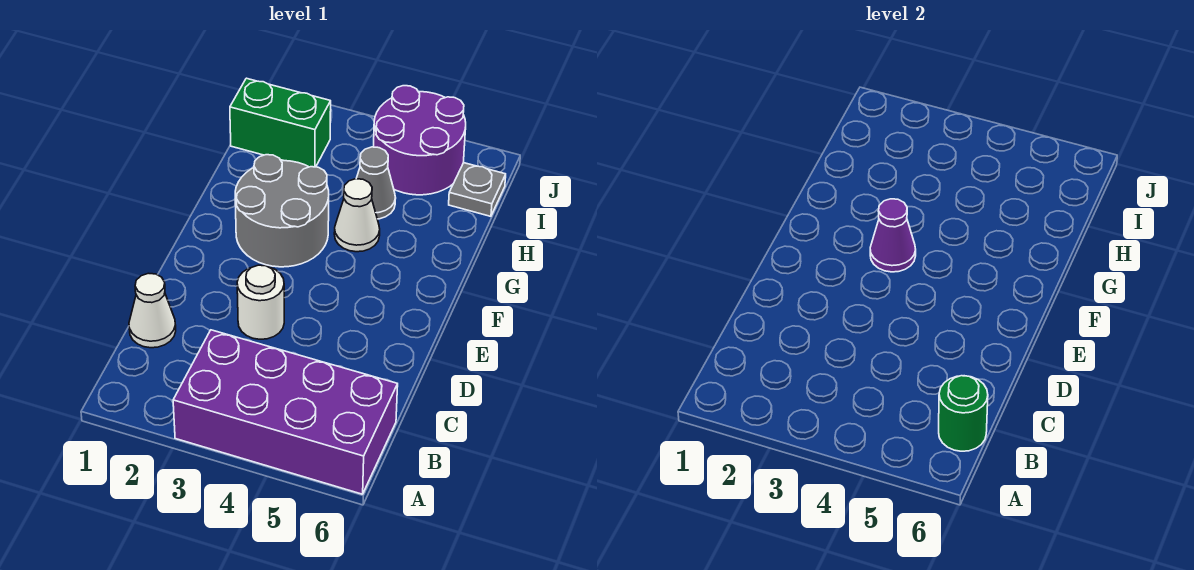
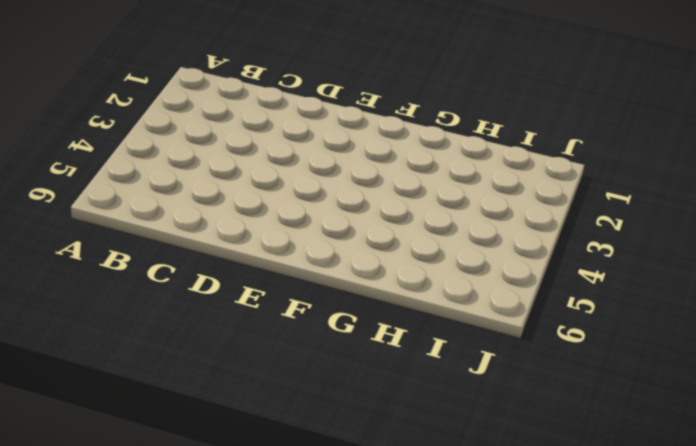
none -> purple brick A3:B6 level 1
none -> white cone C1 level 1

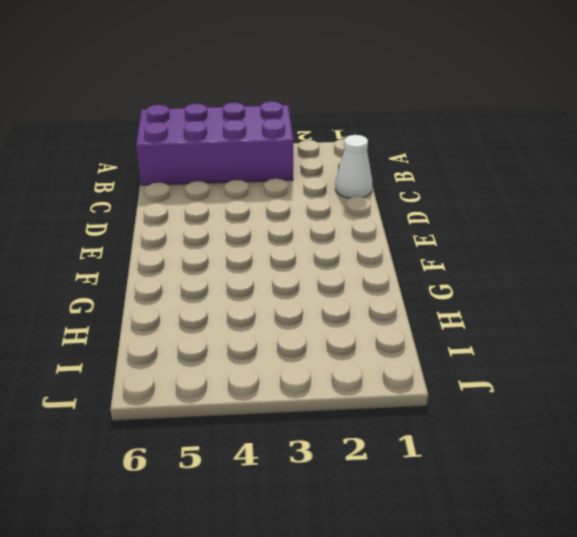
none -> white round brick D3 level 1
none -> grey round brick F2:G3 level 1

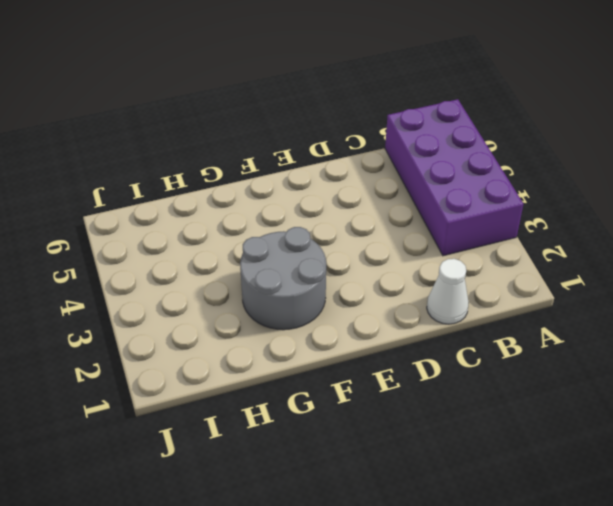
none -> white round brick D3 level 1
none -> white cone G4 level 1

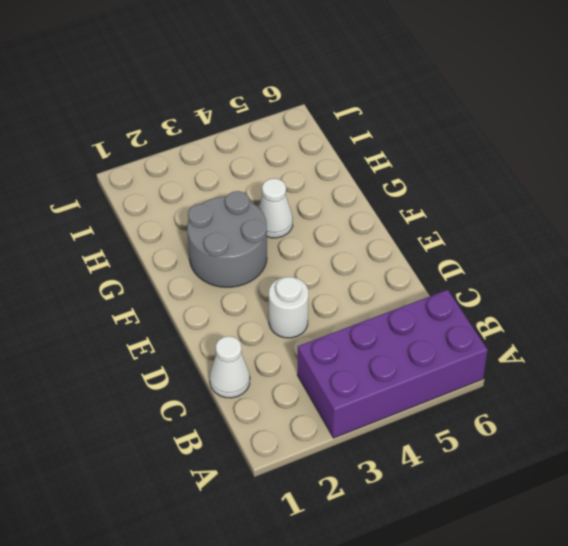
none -> grey cone H4 level 1
none -> green brick I1:I2 level 1

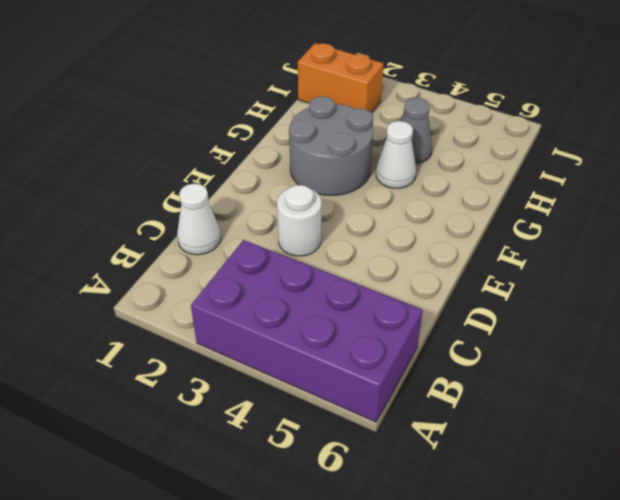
orange brick I1:I2 level 1 -> green brick I1:I2 level 1
none -> purple round brick I4:J5 level 1
none -> grey plate I6 level 1

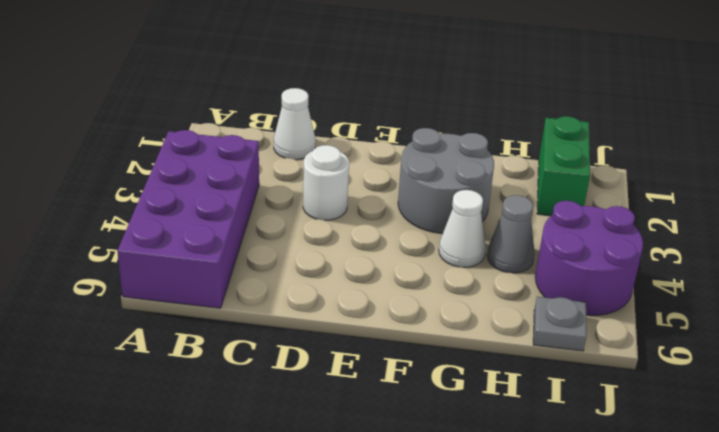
none -> green round brick B6 level 2
none -> purple cone F3 level 2

